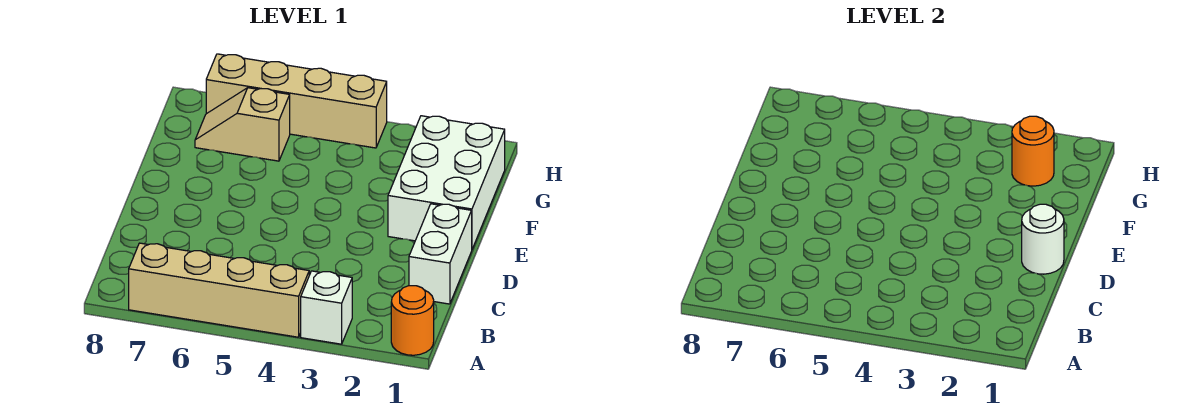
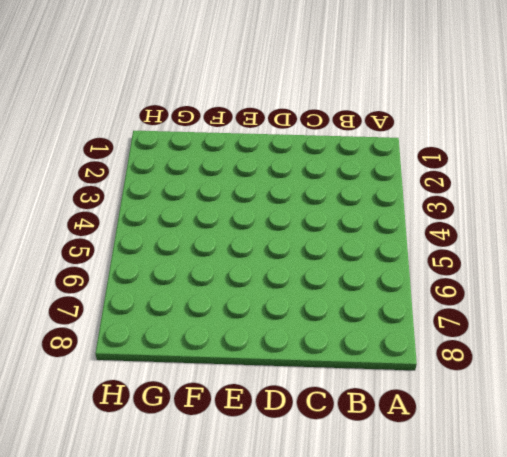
none -> orange round brick A1 level 1
none -> white brick A3 level 1

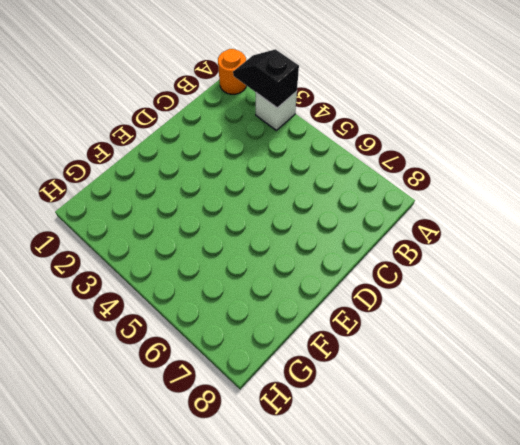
black slope A2:A3 level 2 top 3 -> none
none -> tan brick A4:A7 level 1
none -> white brick C1:D1 level 1

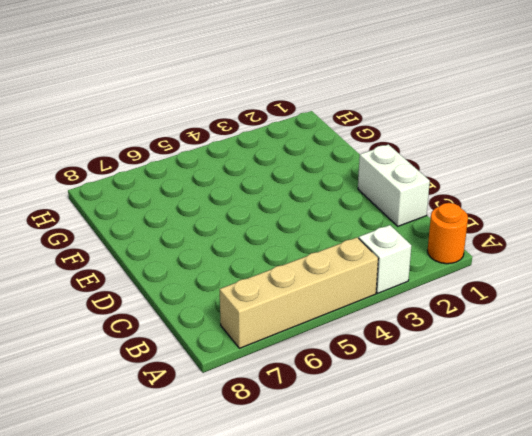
none -> white brick E1:G2 level 1
none -> tan slope G6:G7 level 1 top 6

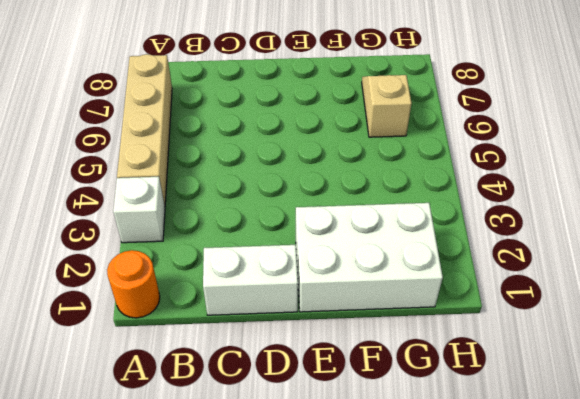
none -> tan brick H4:H7 level 1
none -> white round brick D1 level 2

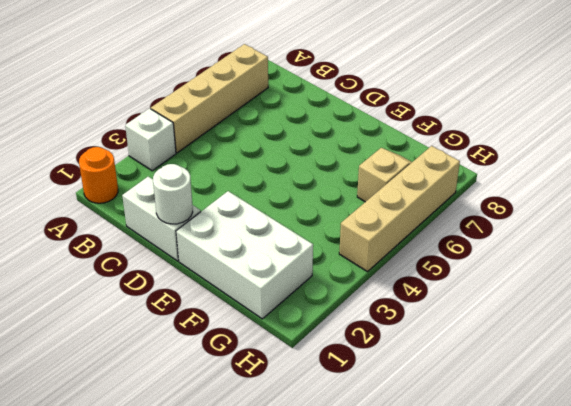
none -> orange round brick G2 level 2

